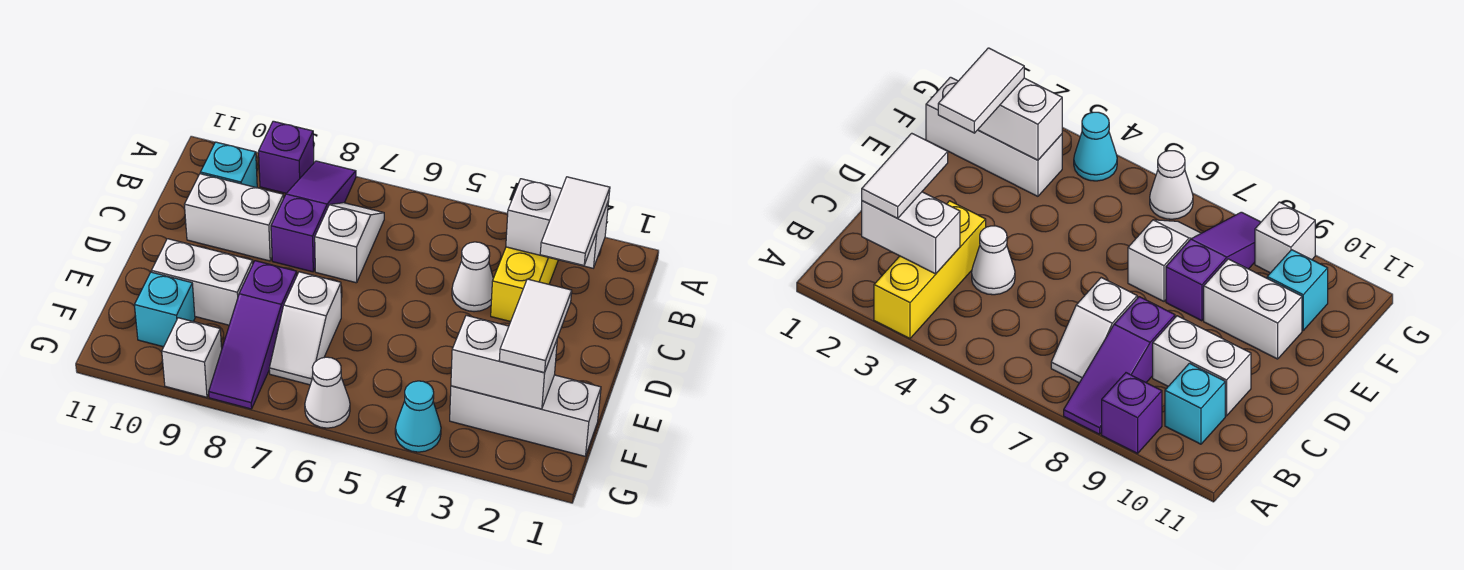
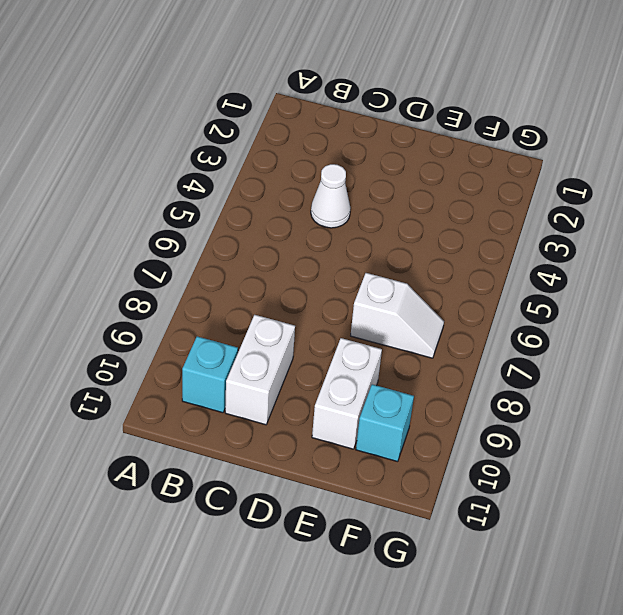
none -> yellow brick A3:C3 level 1
none -> purple slope A8:C8 level 1 top C
none -> purple brick A9 level 1

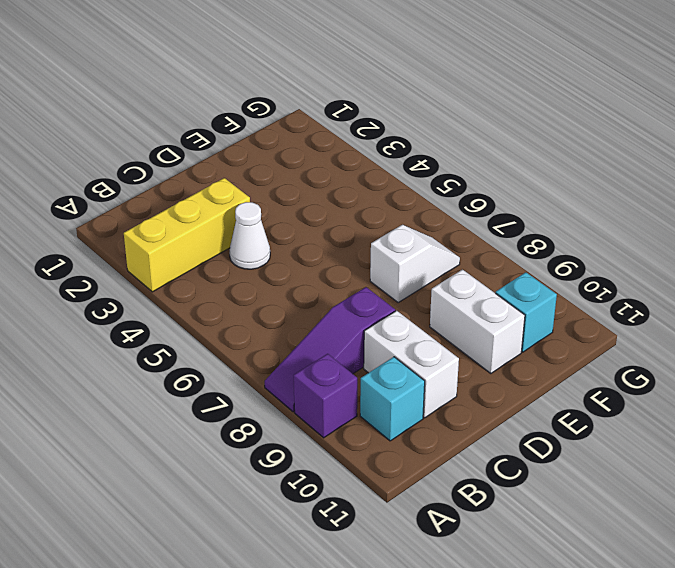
none -> white slope B7:C7 level 1 top C
none -> purple slope E8:G8 level 1 top E
none -> white brick F1:F3 level 1

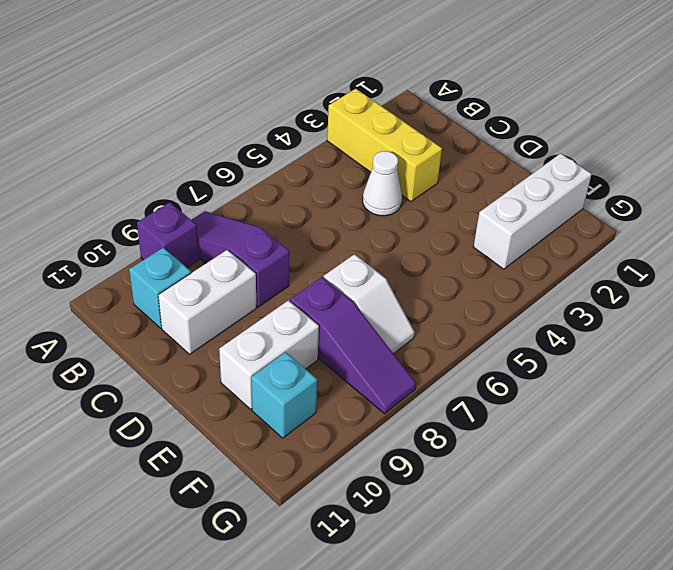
none -> white slope B7:C7 level 1 top C
none -> cyan cone G4 level 1
none -> white cone G6 level 1

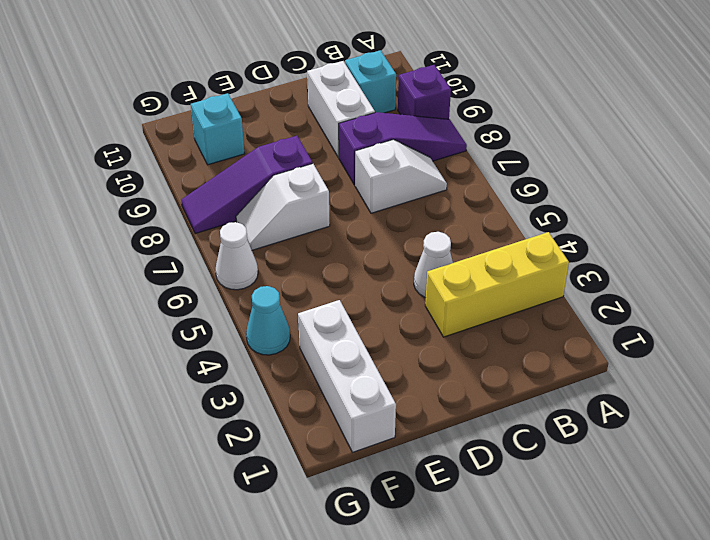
none -> white brick E9:E10 level 1
none -> white brick G9 level 1
none -> white brick B2:B3 level 2

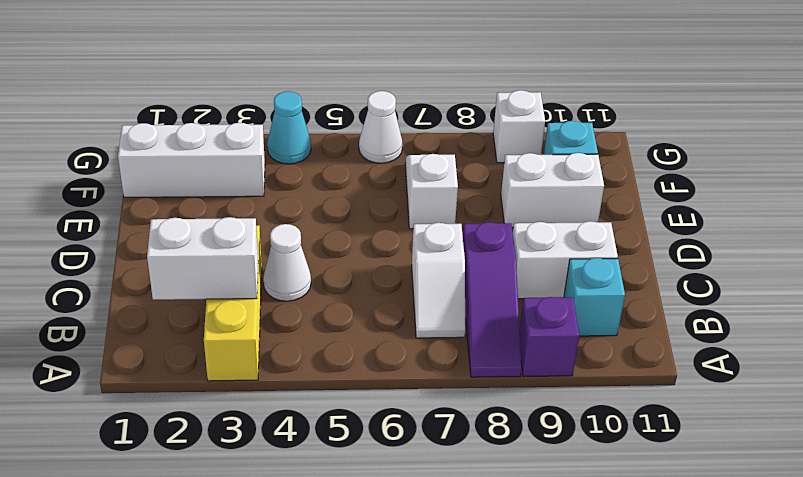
none -> purple slope E8:G8 level 1 top E
none -> white brick F2:F3 level 2
none -> white tile B2:C2 level 3

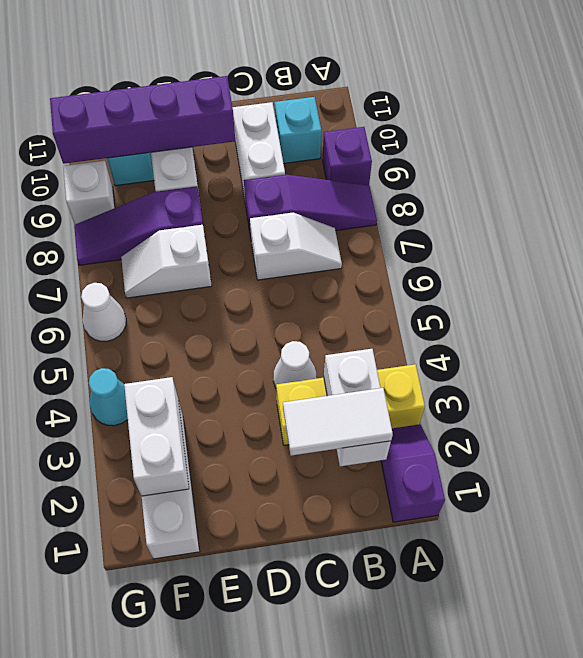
purple slope A1:A2 level 1 top 1 -> none
purple brick D10:G10 level 2 -> none
none -> white tile E2:F2 level 3

